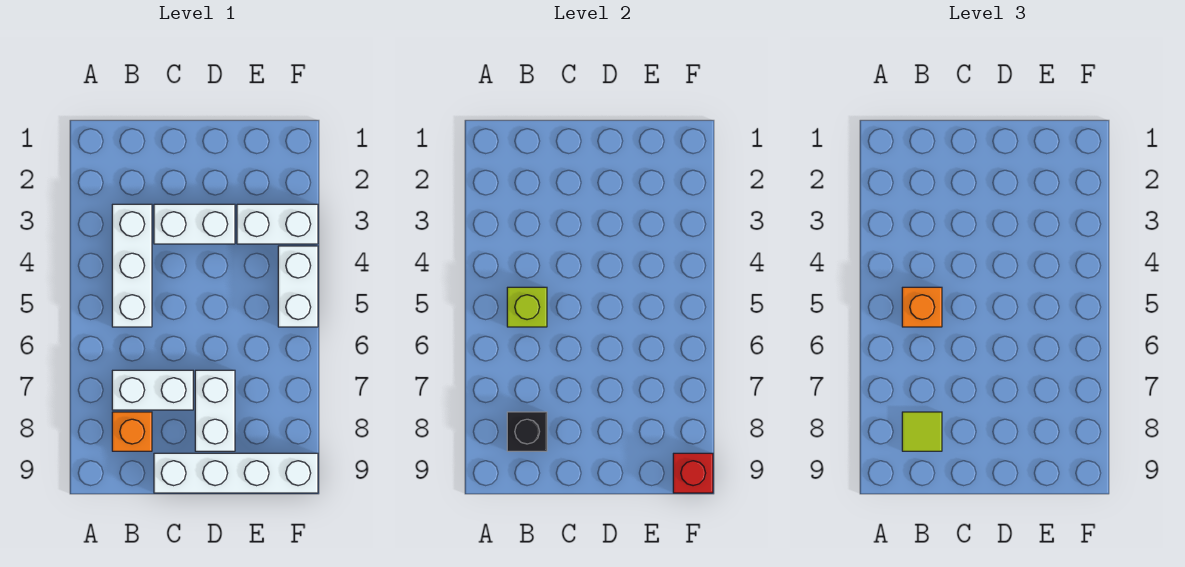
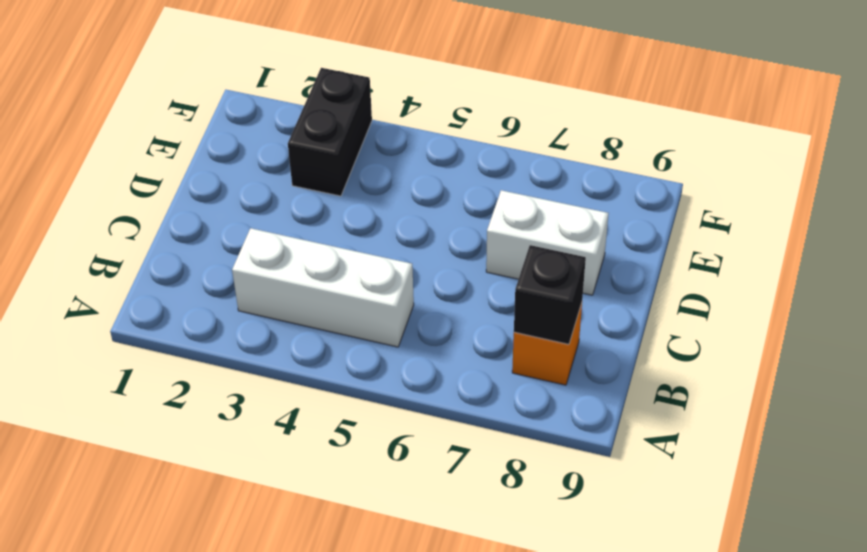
black brick E3:F3 level 1 -> white brick E3:F3 level 1
none -> white brick B7:C7 level 1
none -> white brick C3:D3 level 1
none -> white brick C9:F9 level 1

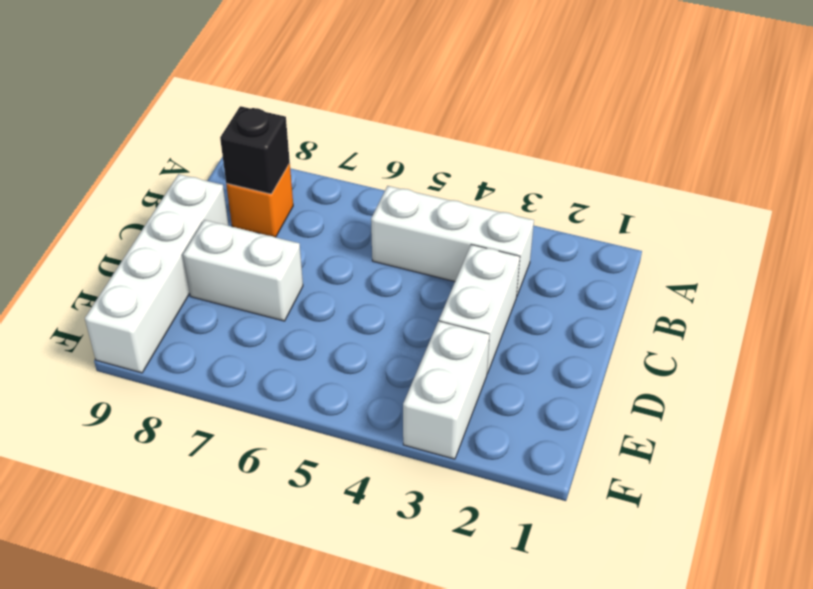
none -> white brick B7:C7 level 1
none -> white brick F4:F5 level 1
none -> lime brick B5 level 2

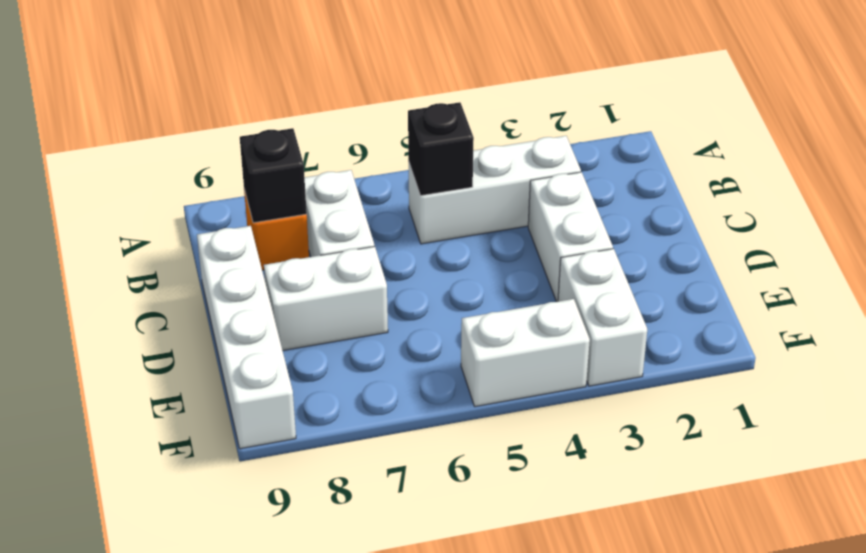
black brick B5 level 2 -> lime brick B5 level 2
none -> red brick F9 level 2
none -> orange brick B5 level 3
none -> lime tile B8 level 3

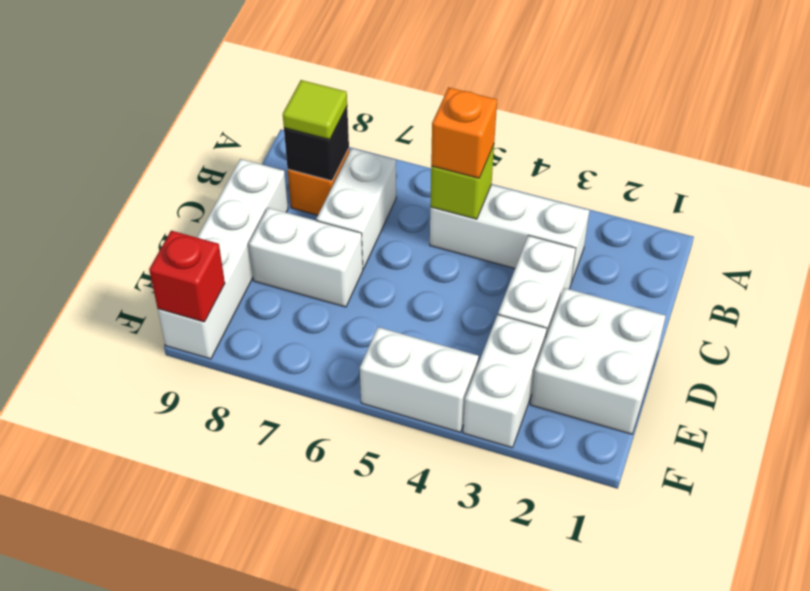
white brick D1:E2 level 1 -> none

